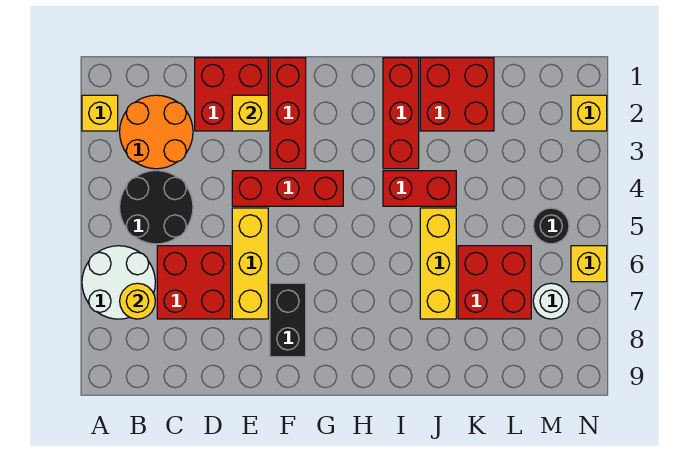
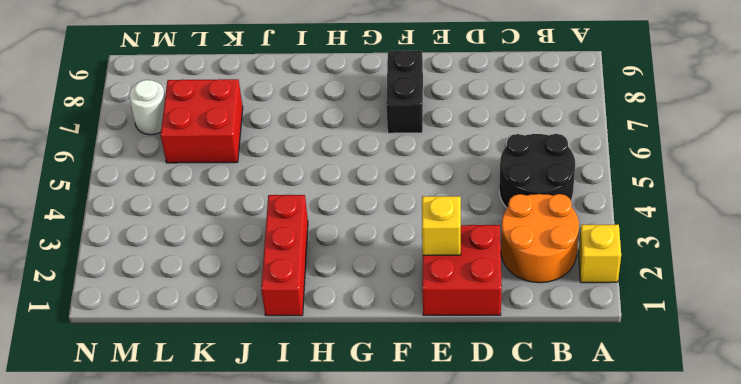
none -> white round brick A6:B7 level 1
none -> red brick C6:D7 level 1
none -> red brick E4:G4 level 1

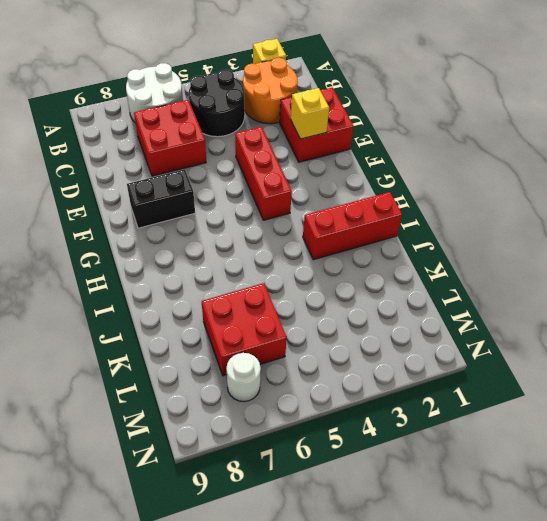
none -> yellow brick E5:E7 level 1
none -> red brick F1:F3 level 1
none -> red brick I4:J4 level 1

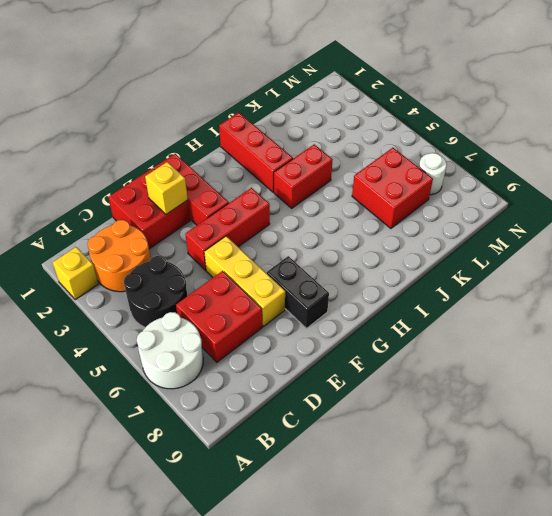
none -> red brick J1:K2 level 1
none -> yellow brick J5:J7 level 1
none -> black round brick M5 level 1

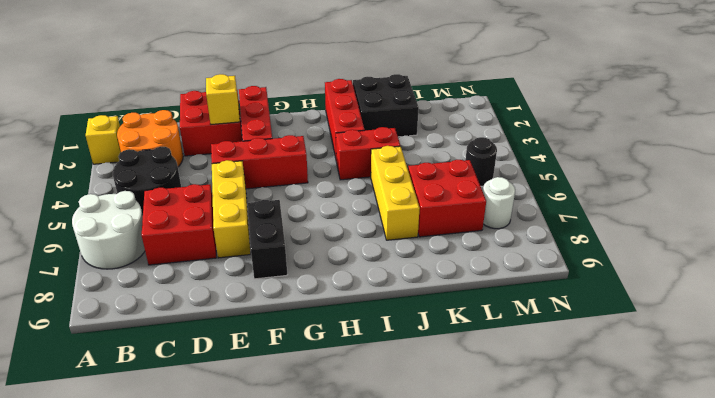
black brick J1:K2 level 1 -> red brick J1:K2 level 1
none -> yellow brick N2 level 1
none -> yellow brick N6 level 1
none -> yellow round brick B7 level 2

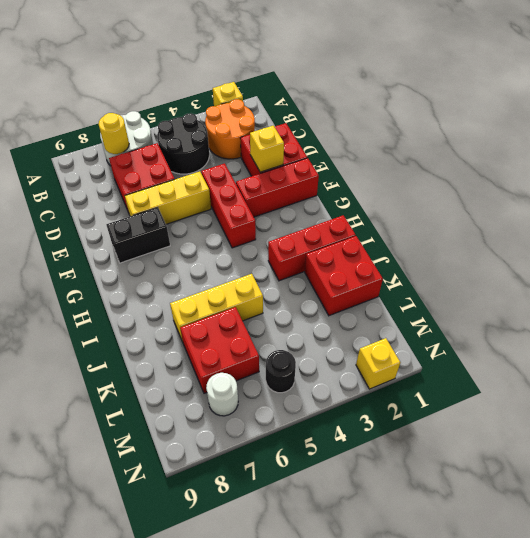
none -> red brick I4:J4 level 1
none -> yellow brick N6 level 1

